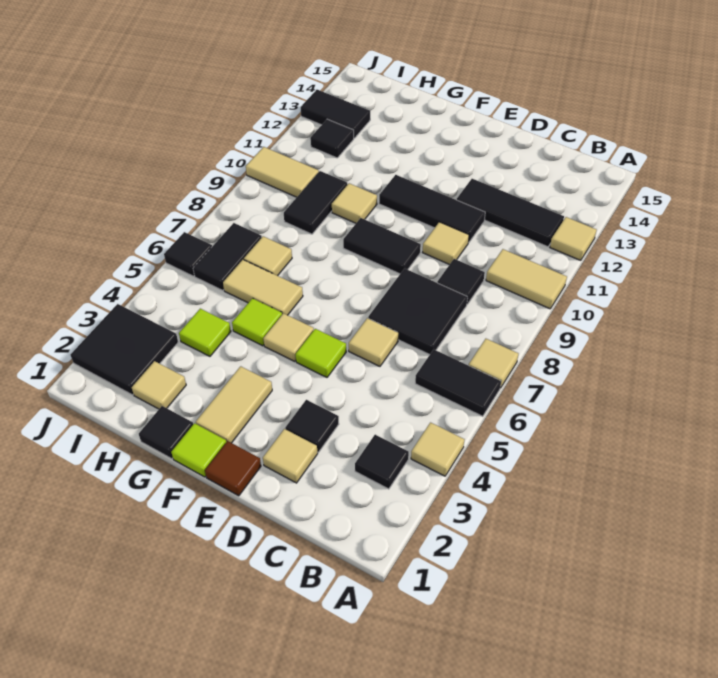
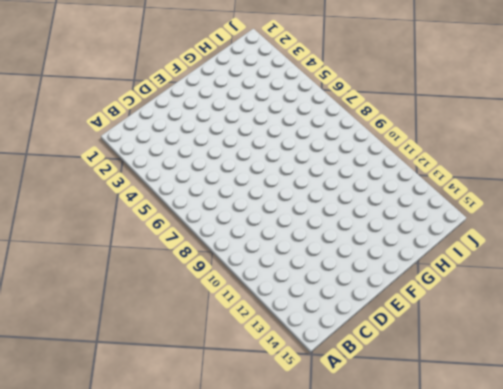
none -> tan tile A4 level 1
none -> black tile A6:B6 level 1
none -> tan tile A7 level 1
none -> tan tile A10:B10 level 1

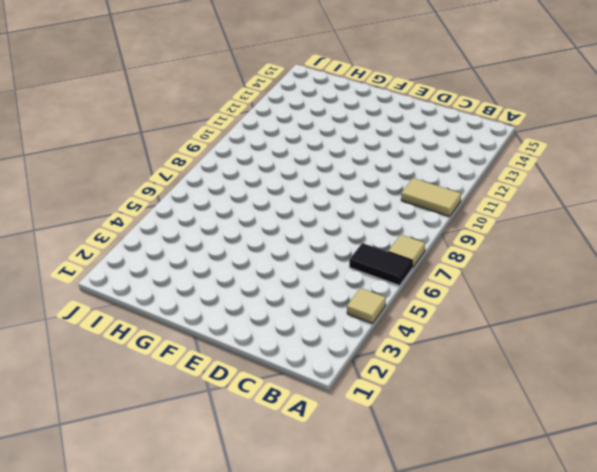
none -> tan tile A12 level 1
none -> black tile B3 level 1
none -> black tile B12:D12 level 1
none -> black tile C7:D8 level 1

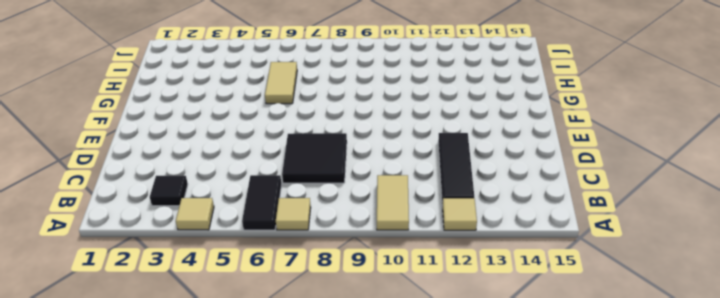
none -> black tile C9 level 1
none -> tan tile D2 level 1
none -> black tile D3 level 1
none -> tan tile D6 level 1

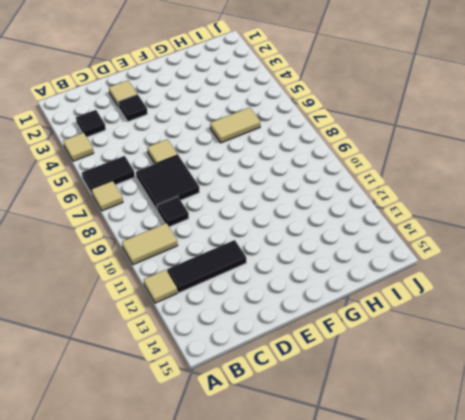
none -> tan tile D10 level 1
none -> black tile D11:F11 level 1
none -> brown tile E1 level 1
none -> lime tile E5 level 1

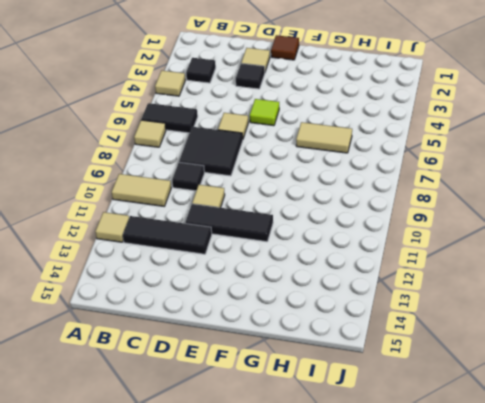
none -> black tile E9:F9 level 1
none -> lime tile F1 level 1
none -> tan tile F2:F3 level 1
none -> tan tile F5 level 1

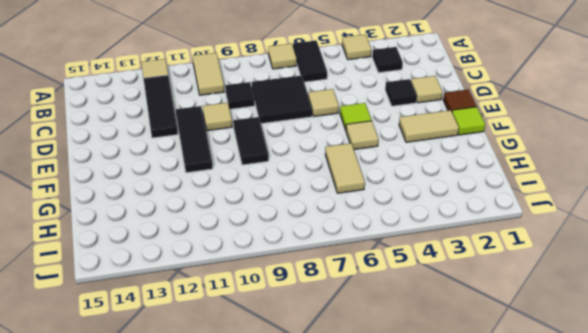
none -> black tile G1 level 1
none -> lime tile G5 level 1
none -> tan tile G10 level 1
none -> tan tile H2 level 1

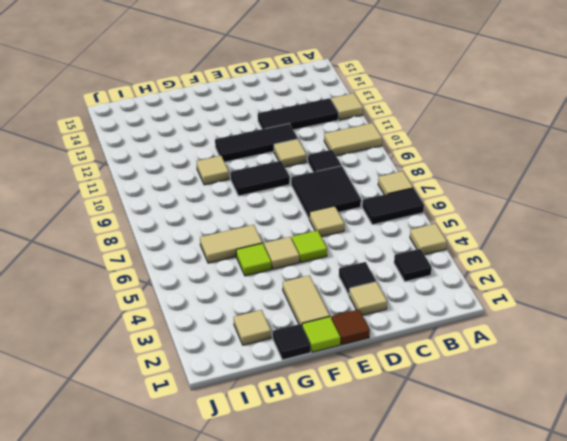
none -> lime tile H4 level 1
none -> tan tile H7 level 1
none -> black tile H9:H10 level 1
none -> black tile I2:J3 level 1

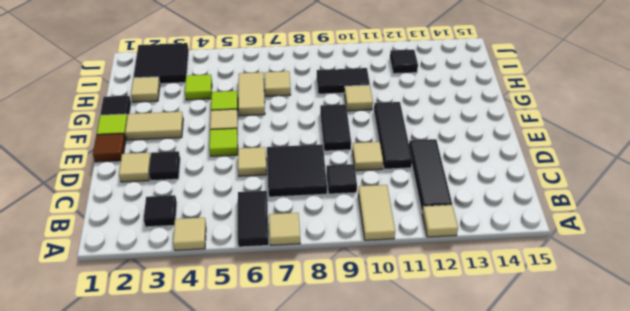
none -> black tile I6:I7 level 1
none -> tan tile I10:J10 level 1
none -> black tile I13:J13 level 1
none -> black tile J6 level 1

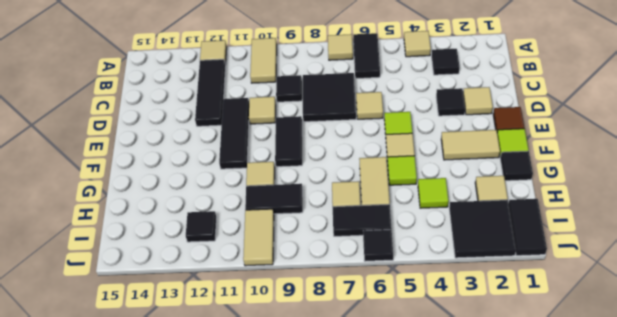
black tile I1:J1 level 1 -> black tile I13:J13 level 1

